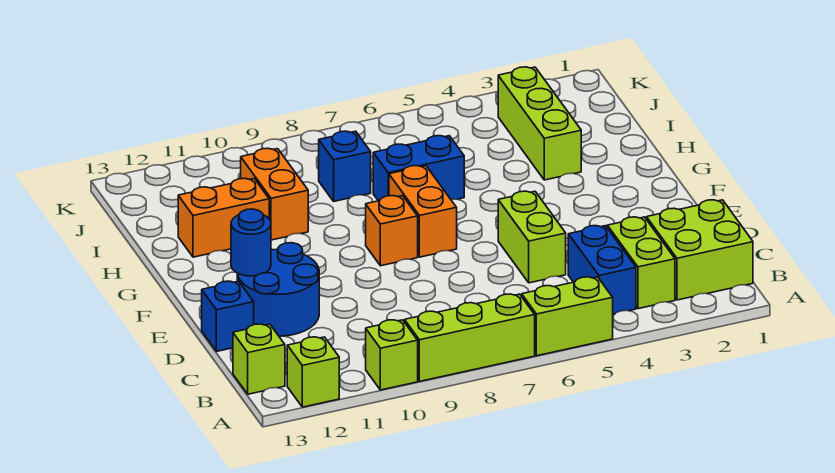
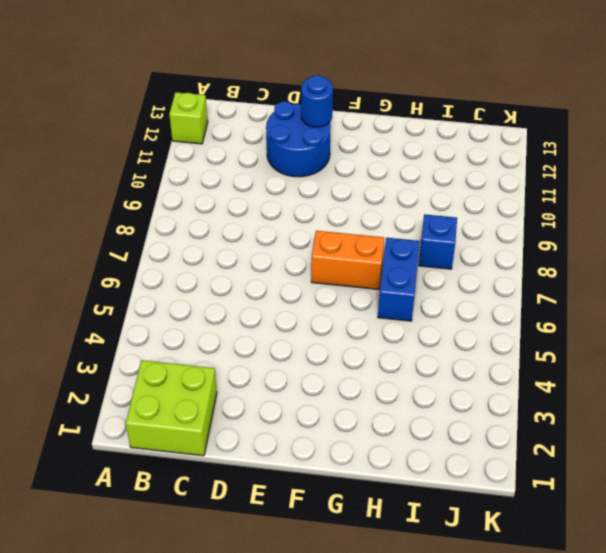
none -> lime brick A5:A6 level 1
none -> lime brick A7:A9 level 1
none -> lime brick A10 level 1

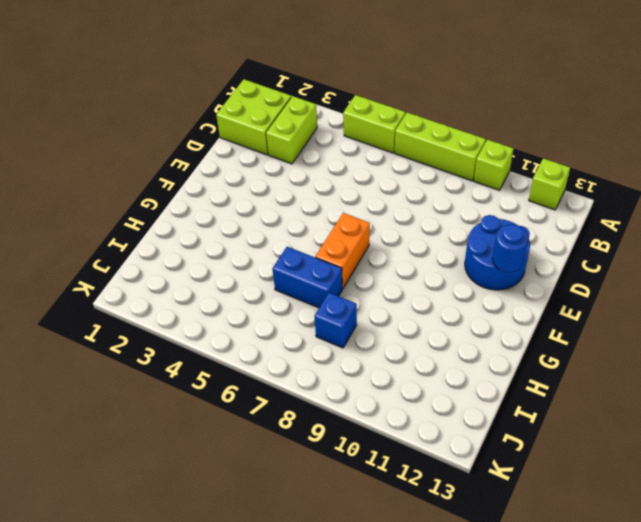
none -> blue brick B4:C4 level 1
none -> lime brick B13 level 1
none -> lime brick D5:E5 level 1

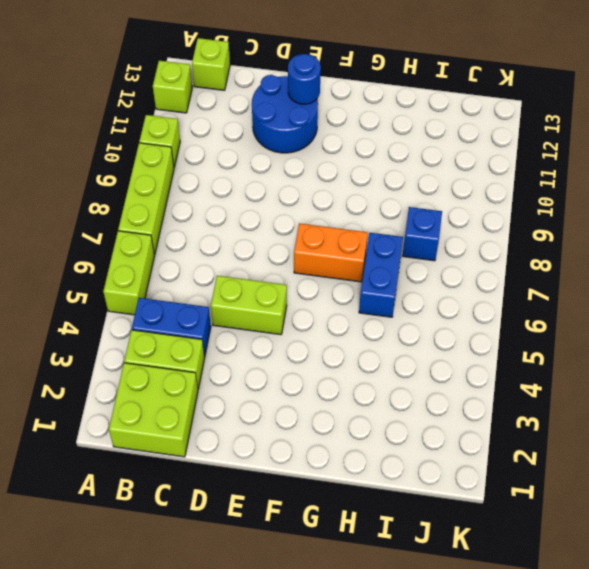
none -> blue brick D13 level 1
none -> orange brick F8 level 1
none -> lime brick H3:J3 level 1

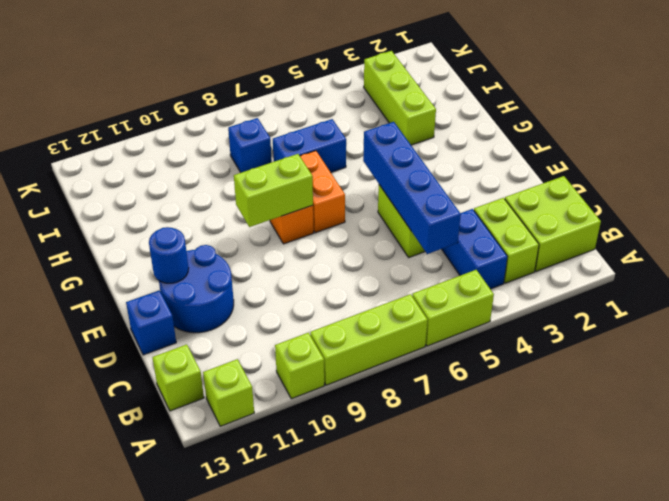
blue brick C5:F5 level 2 -> none
lime brick F8:F9 level 2 -> none
none -> orange brick H10:I10 level 1
none -> orange brick H11:H12 level 1

